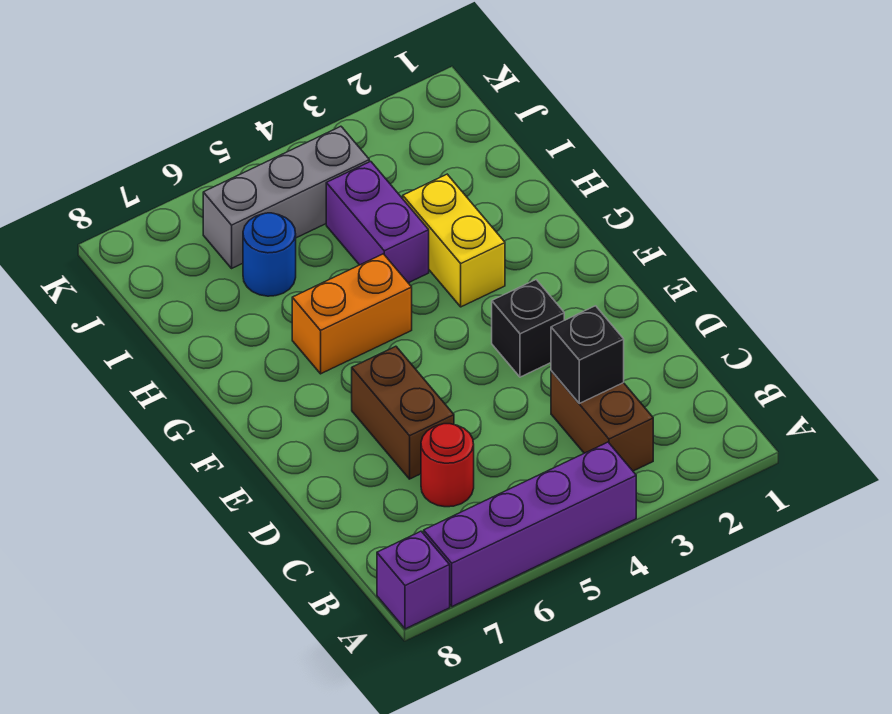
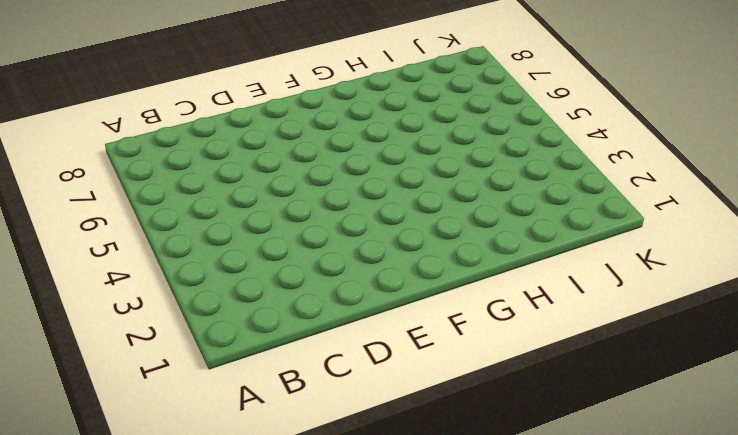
none -> purple brick A4:A7 level 1
none -> purple brick A8 level 1
none -> brown brick B3:C3 level 1

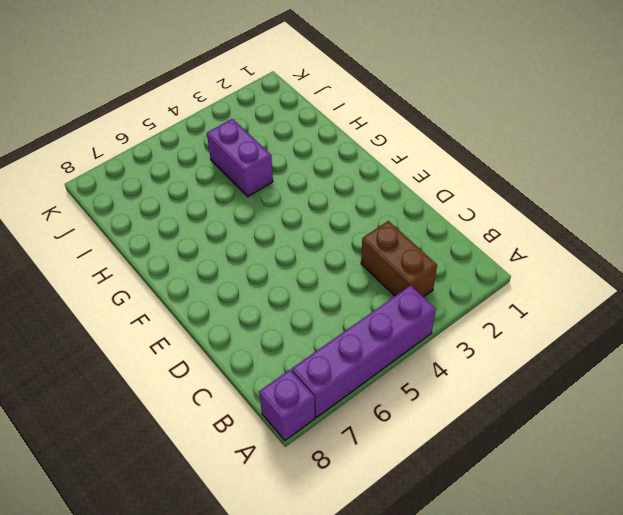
none -> red round brick C6 level 1
none -> brown brick D6:E6 level 1
none -> black brick E3 level 1

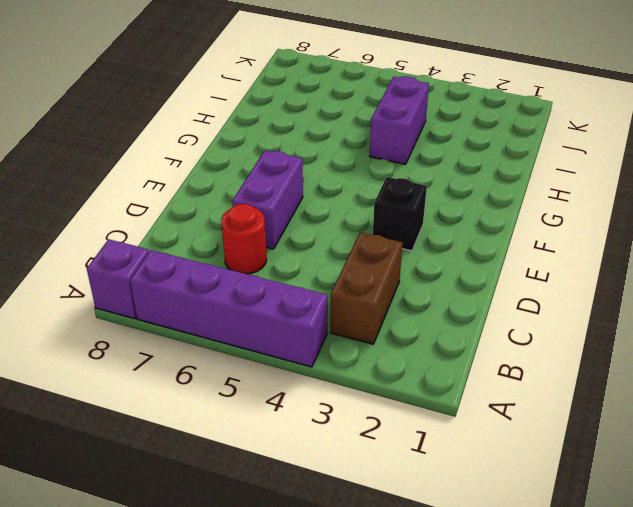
purple brick D6:E6 level 1 -> brown brick D6:E6 level 1
none -> yellow brick G3:H3 level 1
none -> orange brick G5:G6 level 1
none -> blue round brick I6 level 1

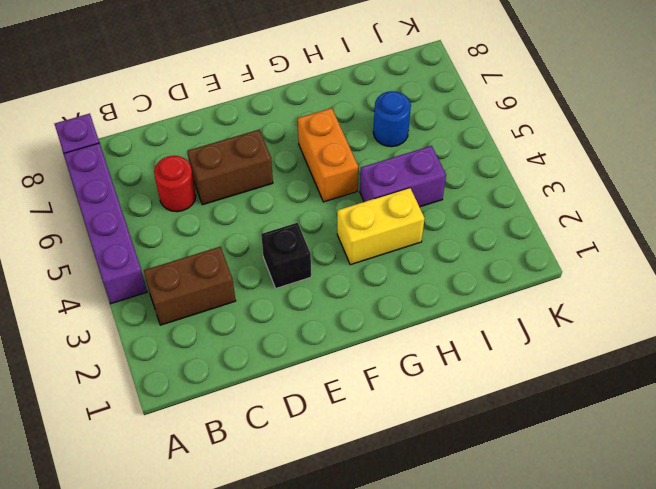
none -> grey brick J4:J6 level 1
none -> black brick C3 level 2

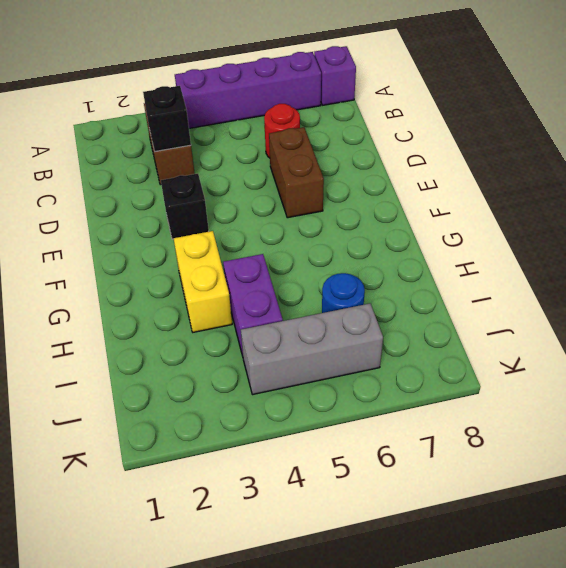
none -> orange brick G5:G6 level 1

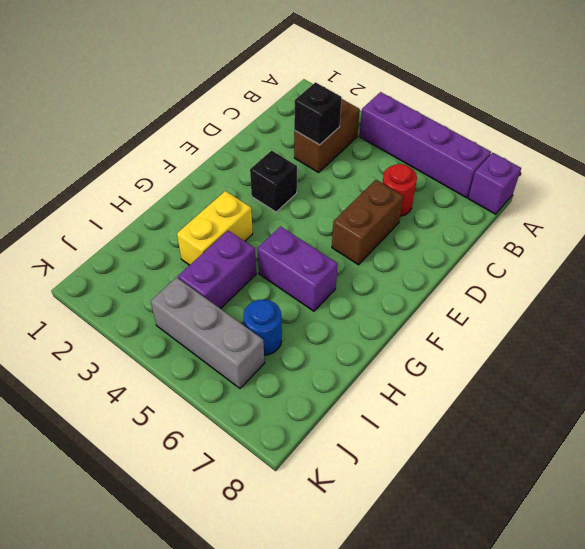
purple brick G5:G6 level 1 -> orange brick G5:G6 level 1

